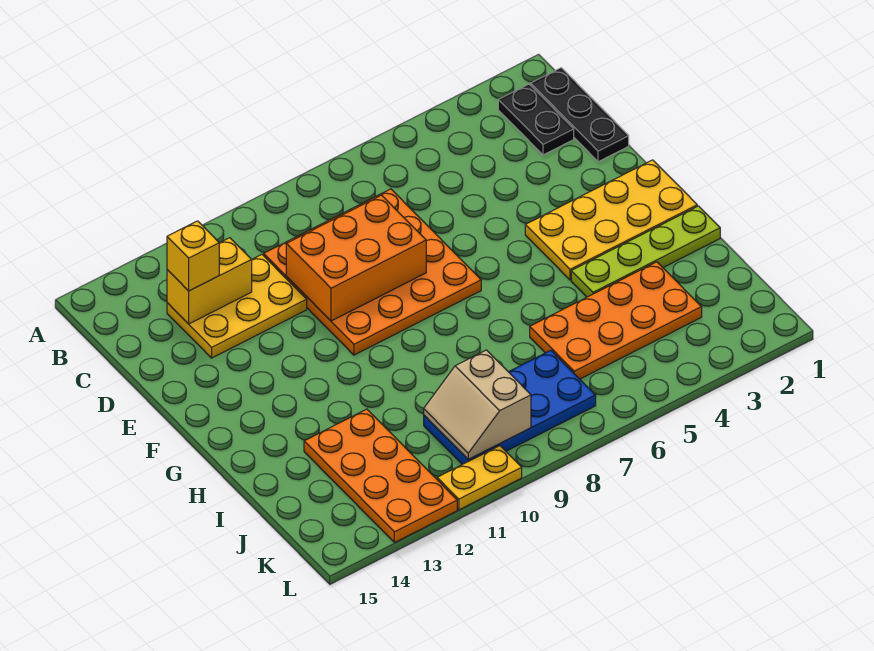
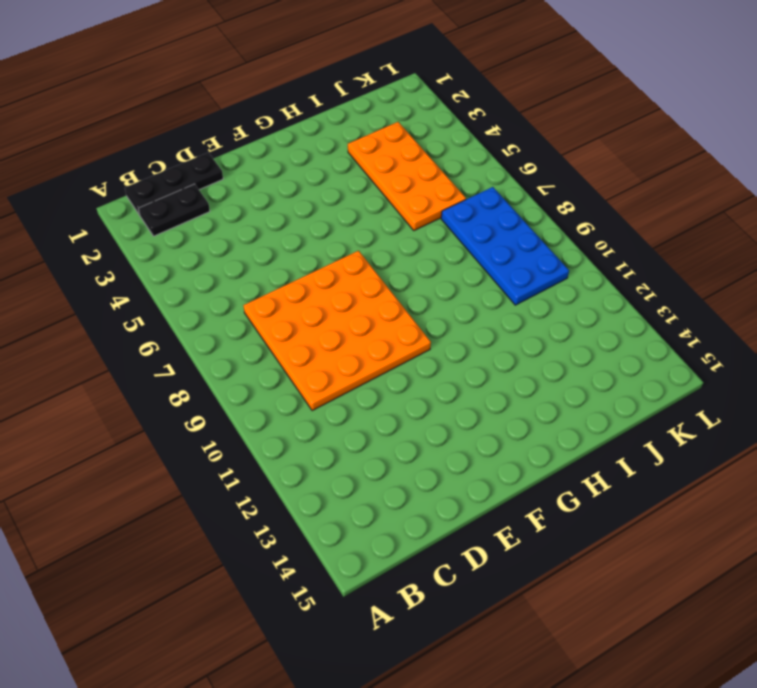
none -> yellow plate C11:D13 level 1
none -> yellow plate F1:G4 level 1
none -> lime plate H1:H4 level 1

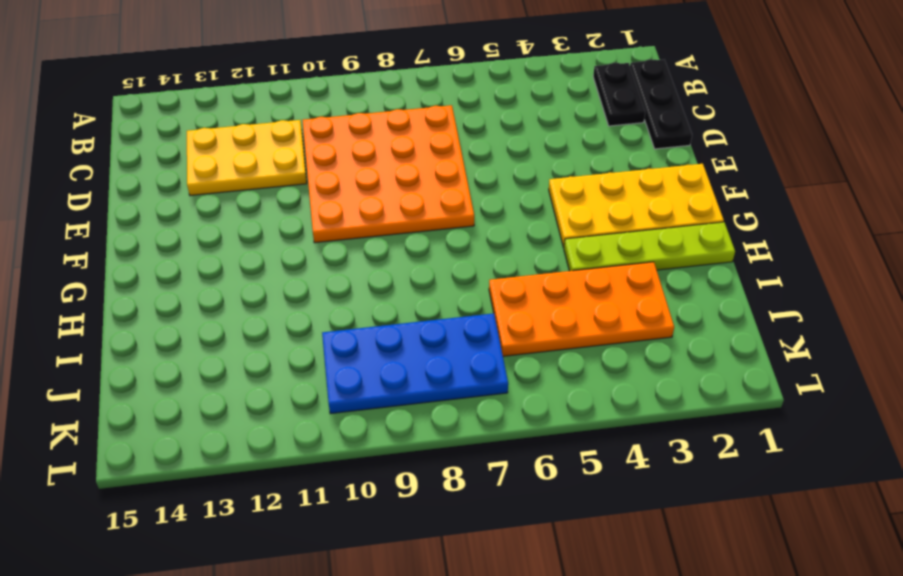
none -> orange plate I12:L13 level 1
none -> yellow plate L10:L11 level 1
none -> yellow brick C12:C13 level 2

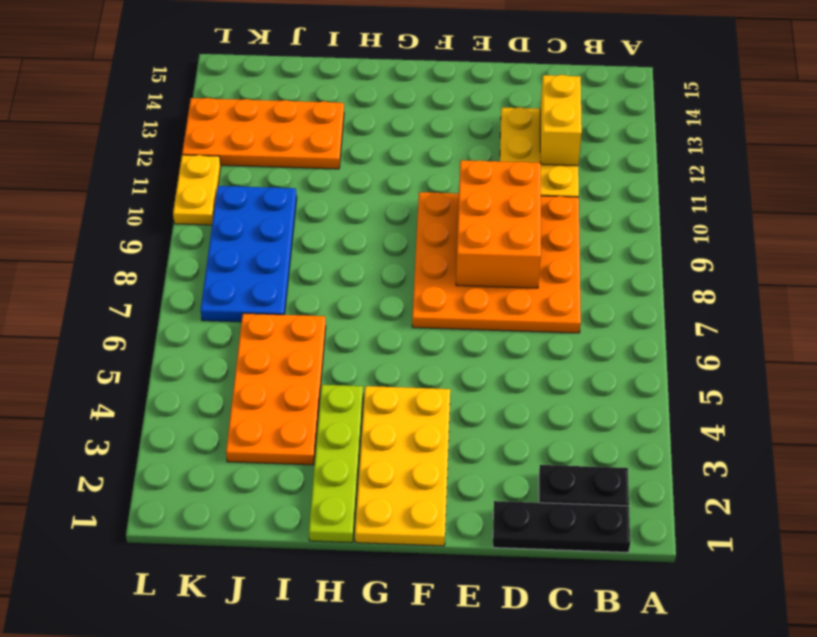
none -> tan slope J9:K10 level 2 top 9
none -> yellow brick C13 level 3

